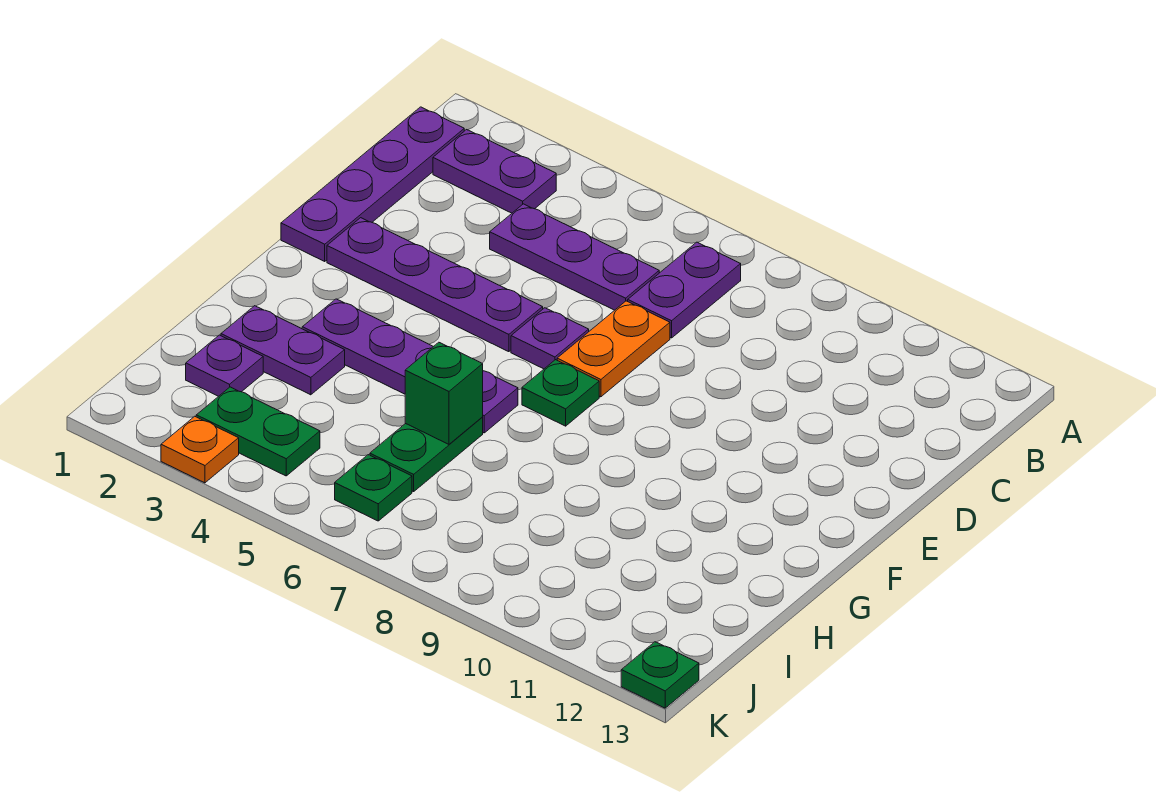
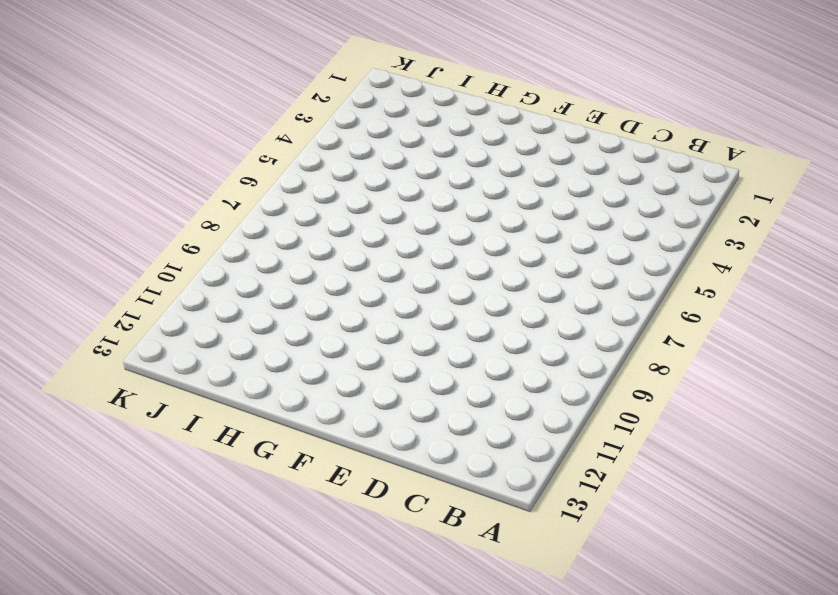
none -> purple plate B1:E1 level 1
none -> purple plate B2:B3 level 1
none -> purple plate B7:C7 level 1

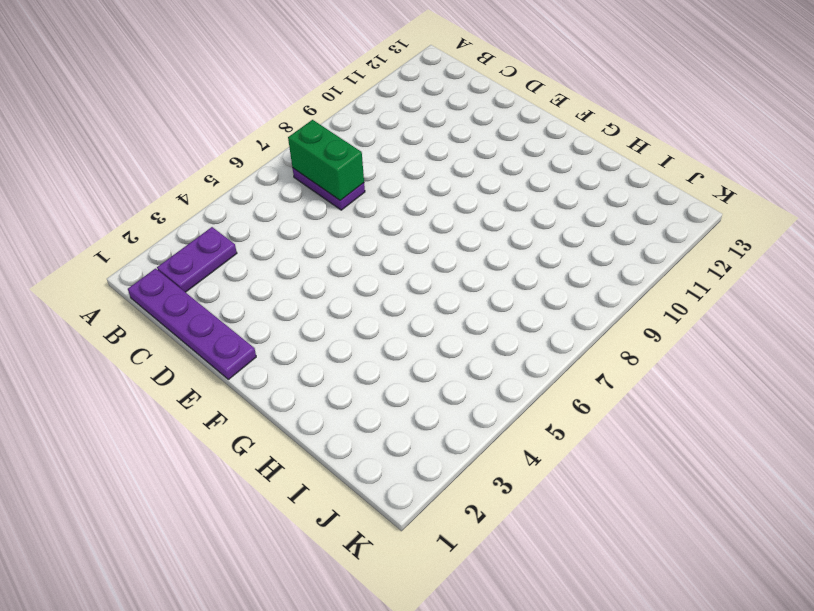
green brick B7:C7 level 2 -> none
none -> purple plate C4:C6 level 1
none -> orange plate D7:E7 level 1
none -> purple plate E2:E5 level 1

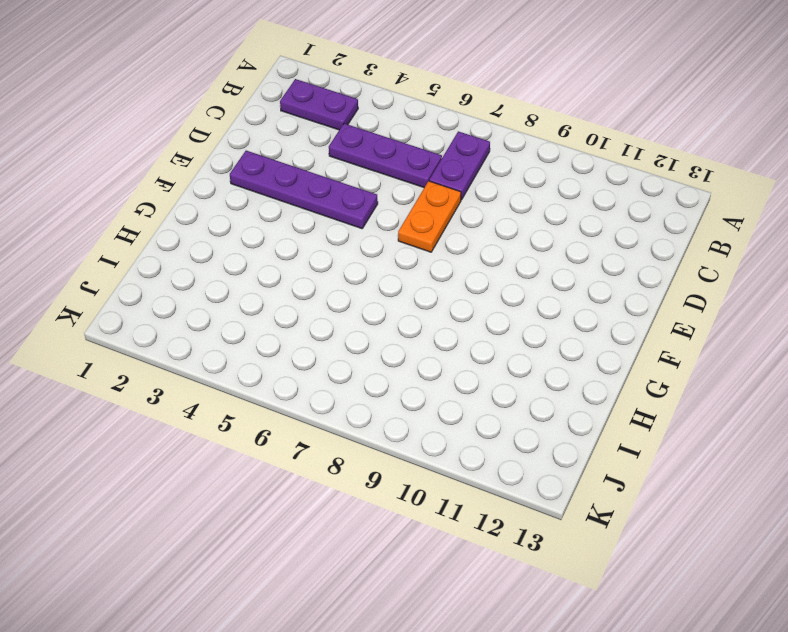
none -> purple plate B1:E1 level 1
none -> purple plate E6 level 1
none -> green plate F7 level 1

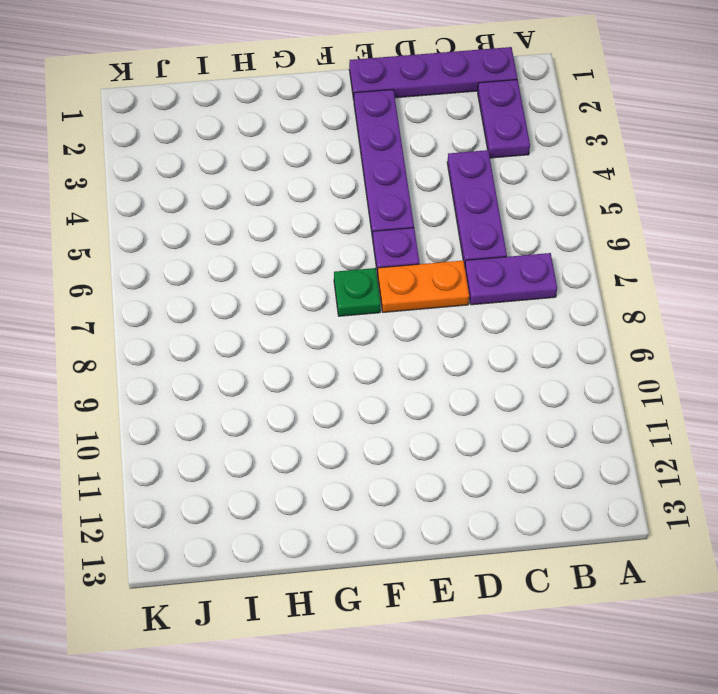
none -> purple plate G3:G6 level 1
none -> purple plate H2:H3 level 1
none -> green plate H6:I6 level 1

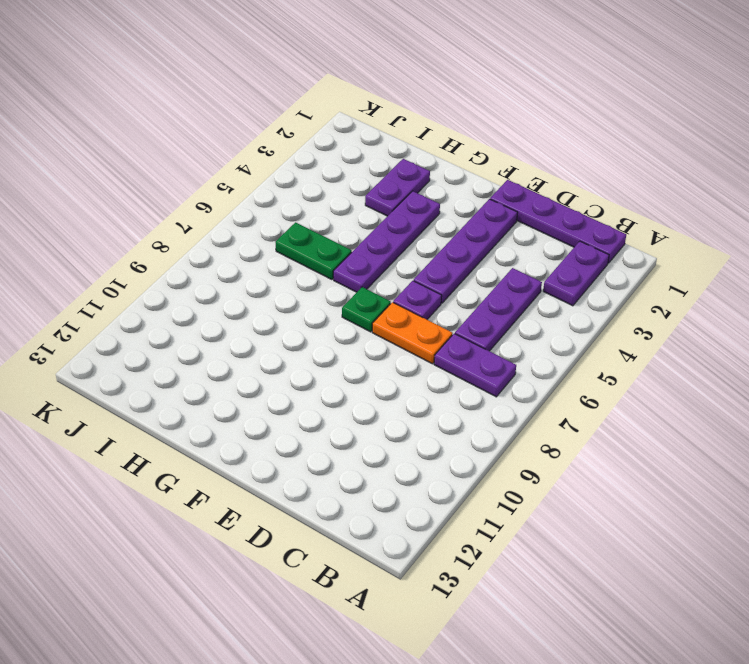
none -> purple plate I2 level 1
none -> green plate J3:J4 level 1
none -> green plate J6 level 1

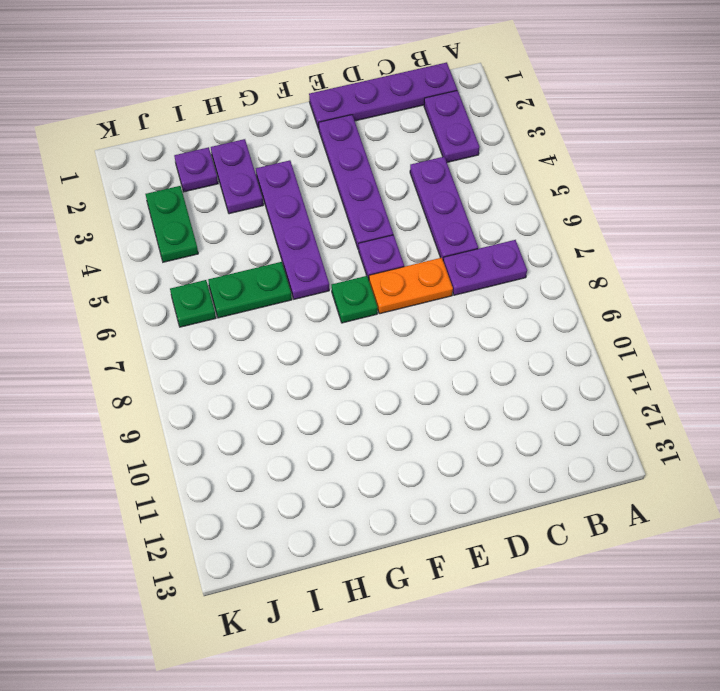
none -> orange plate K3 level 1
none -> green plate K13 level 1
none -> green brick H6 level 2

